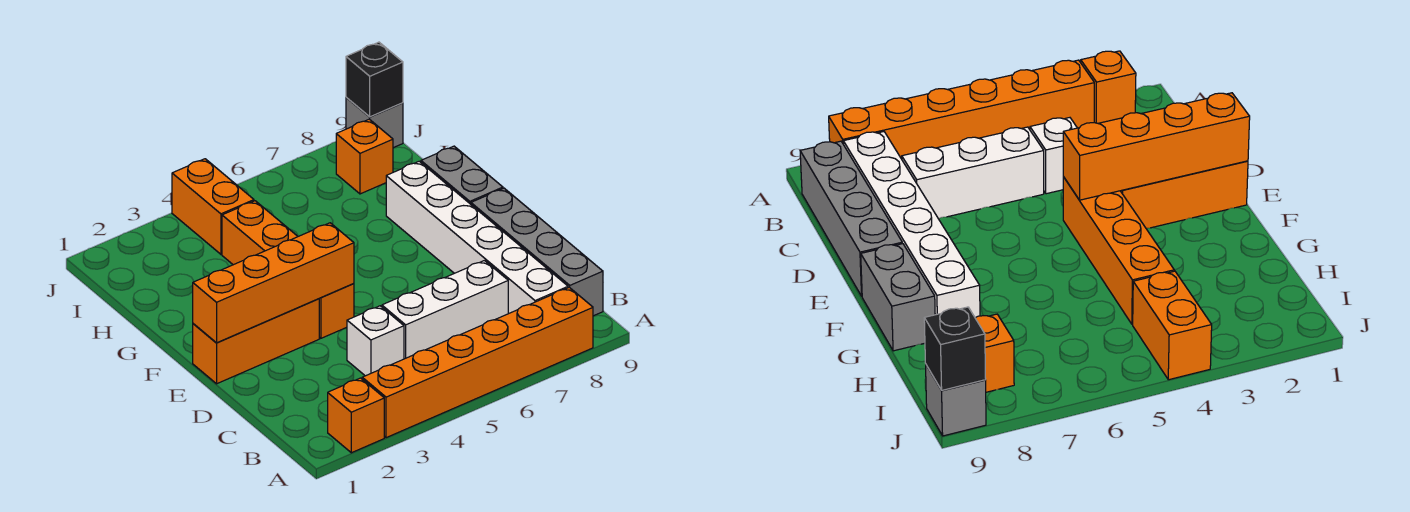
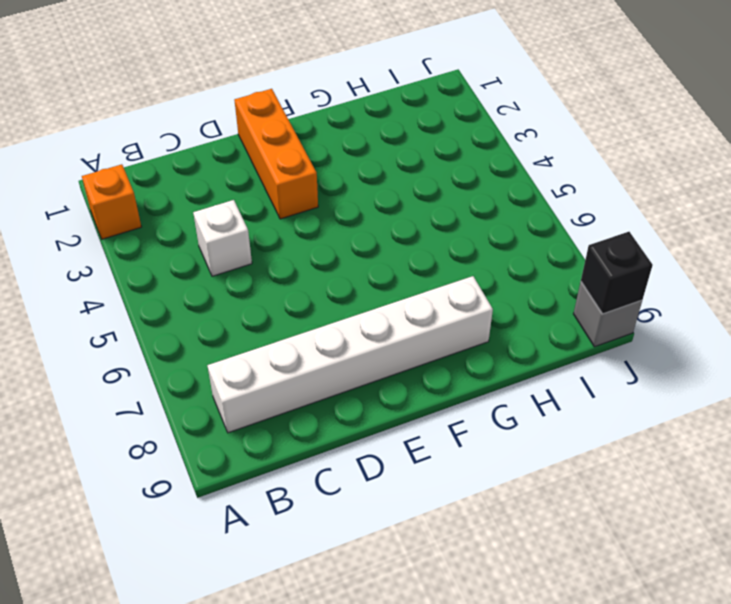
none -> orange brick A3:A8 level 1
none -> grey brick B9:E9 level 1
none -> white brick C5:C7 level 1

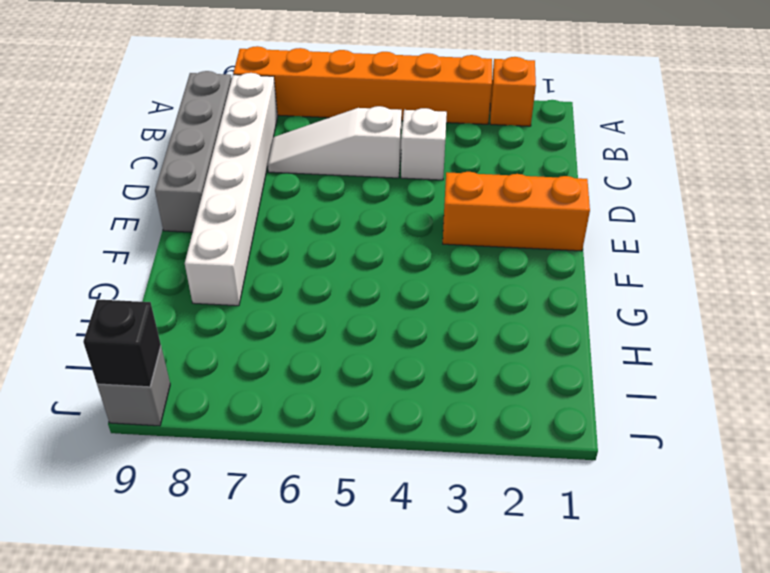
white slope C5:C7 level 1 top 5 -> white brick C5:C7 level 1
none -> orange brick E4:H4 level 1
none -> grey brick F9:G9 level 1
none -> orange brick I4:J4 level 1

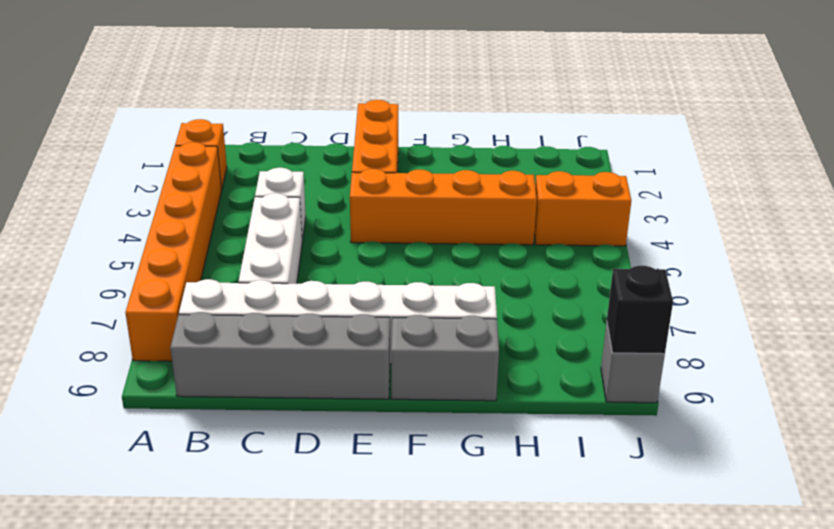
none -> orange brick I8 level 1
none -> orange brick E1:E4 level 2

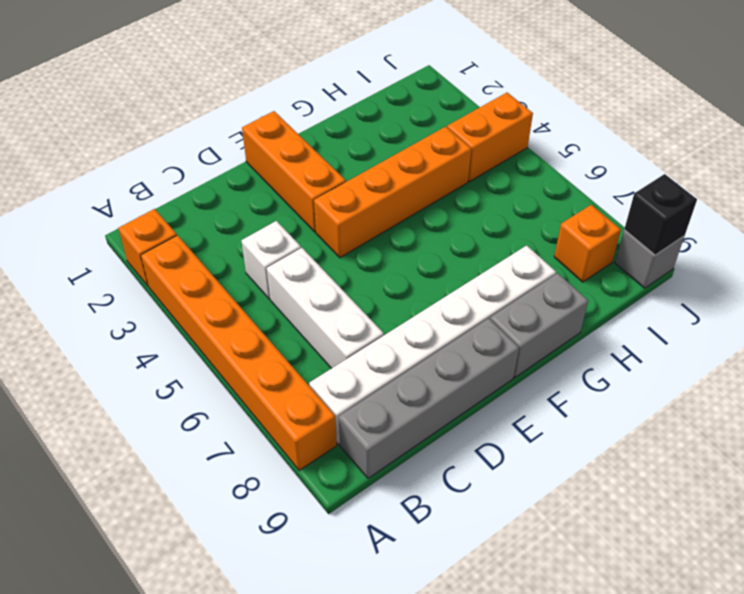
none -> orange brick E1:E4 level 2

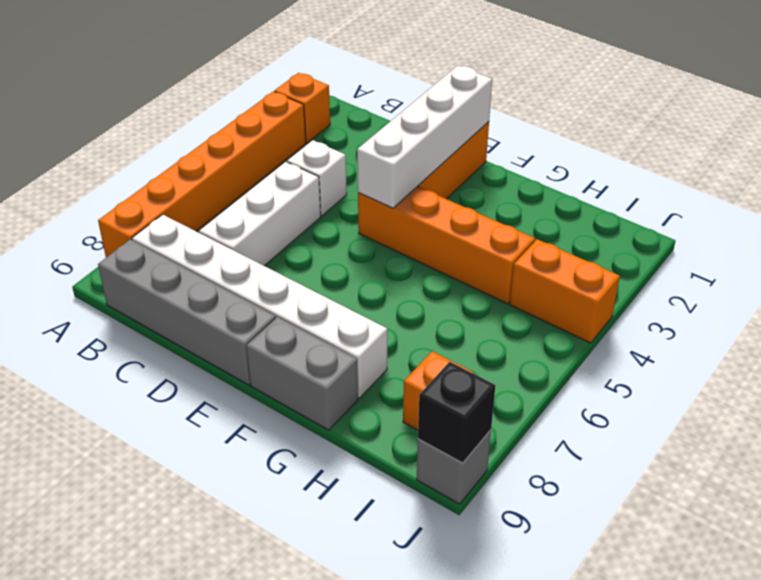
white brick E1:E4 level 2 -> orange brick E1:E4 level 2

